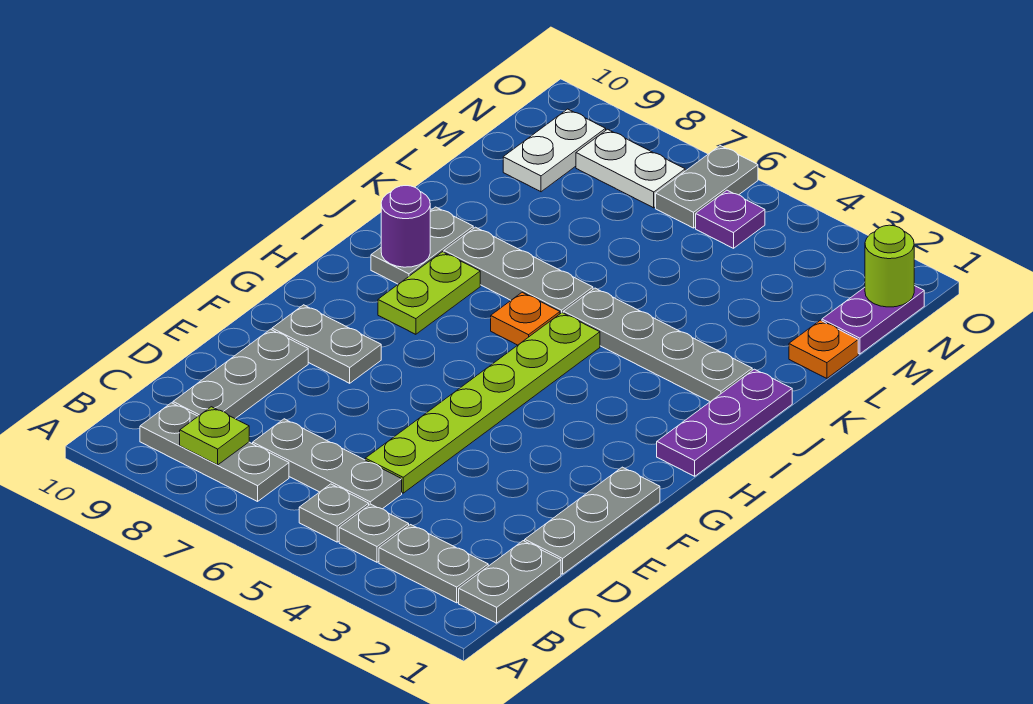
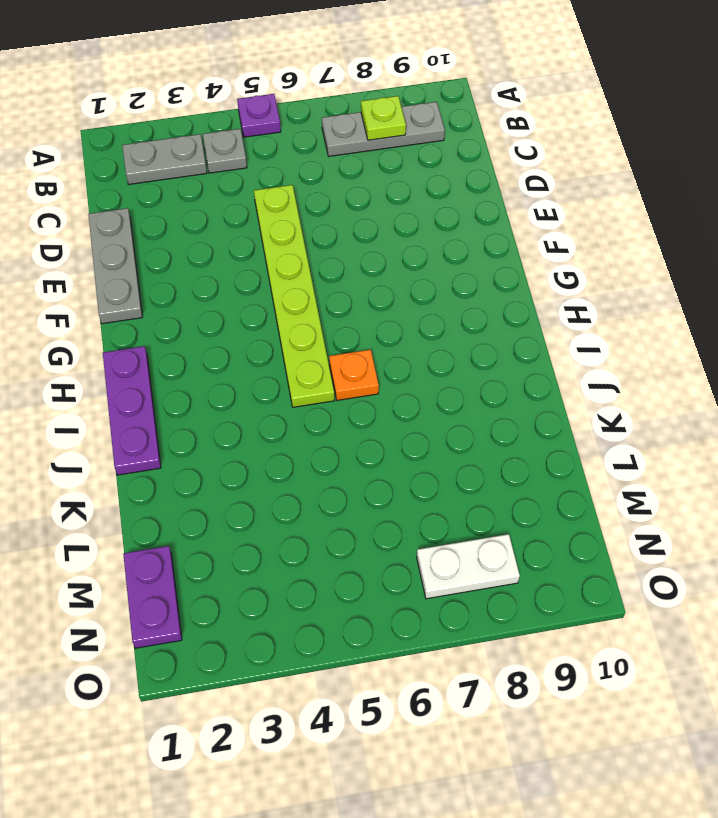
purple plate A5 level 1 -> purple plate N5 level 1
none -> grey plate B1:C1 level 1
none -> grey plate B5 level 1
none -> grey plate C5:C7 level 1

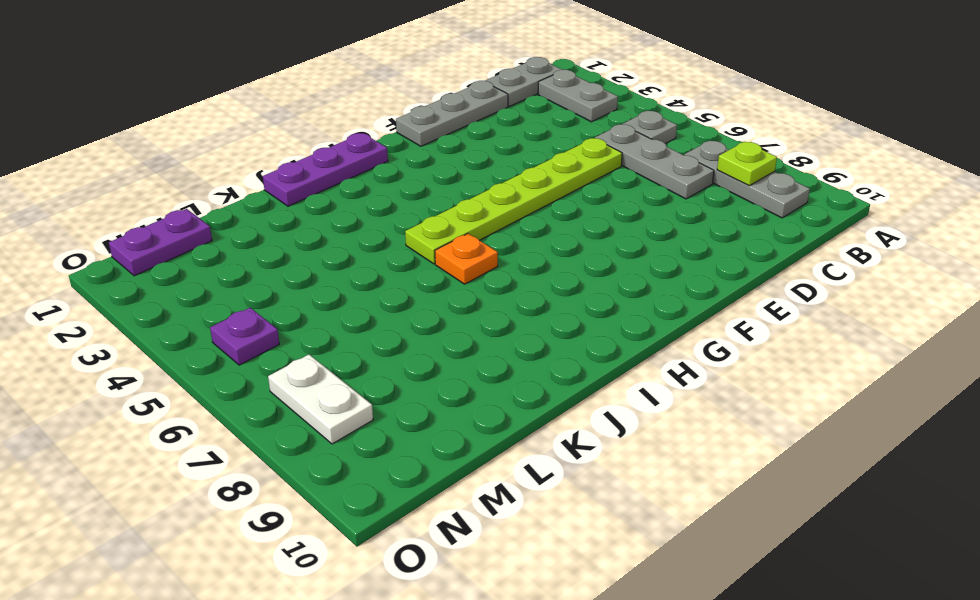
none -> grey plate B4 level 1
none -> grey plate C9:E9 level 1
none -> grey plate F8:F9 level 1

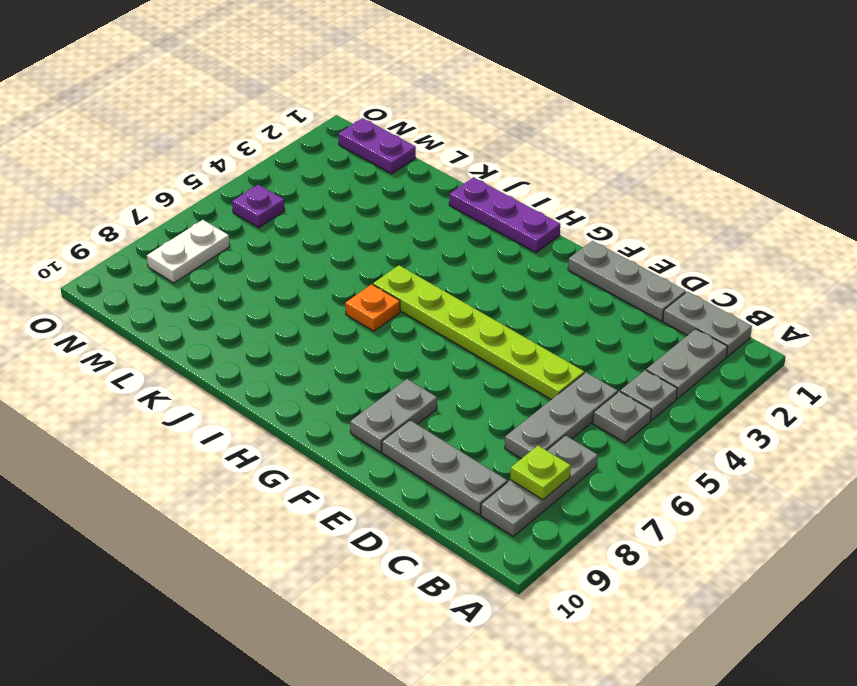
none -> lime plate H8:I8 level 1
none -> grey plate I9:J9 level 1
none -> grey plate J2:J5 level 1

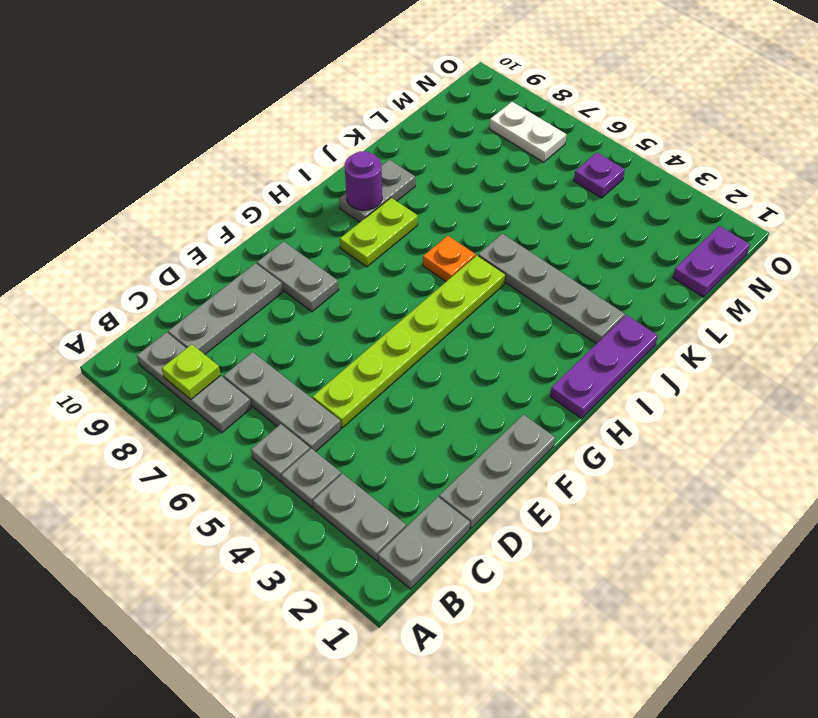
none -> grey plate J6:J8 level 1
none -> orange plate L1 level 1
none -> white plate M9:N9 level 1

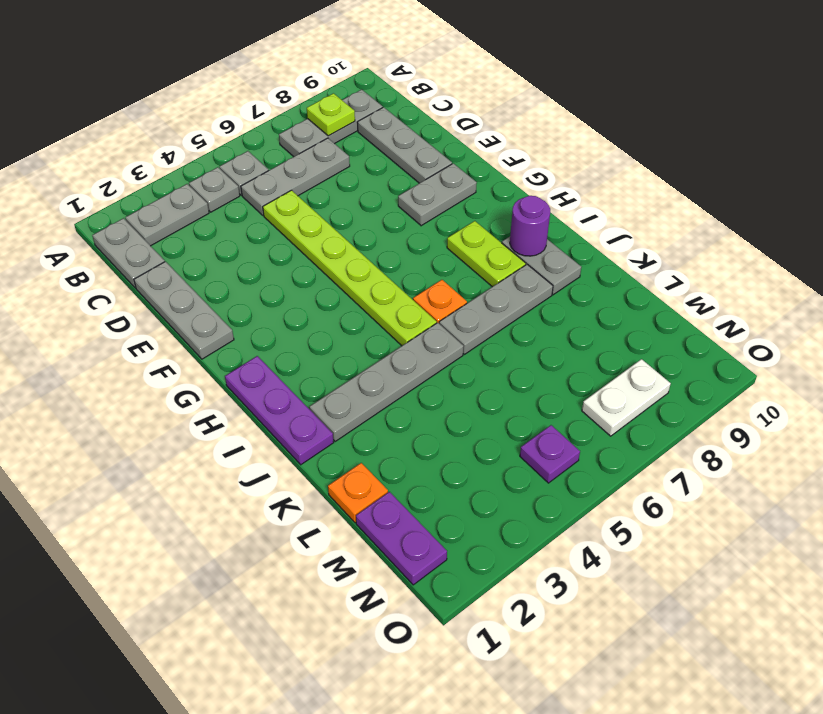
none -> white plate M9:N9 level 1
none -> grey plate N6:O6 level 1
none -> lime round brick N1 level 2

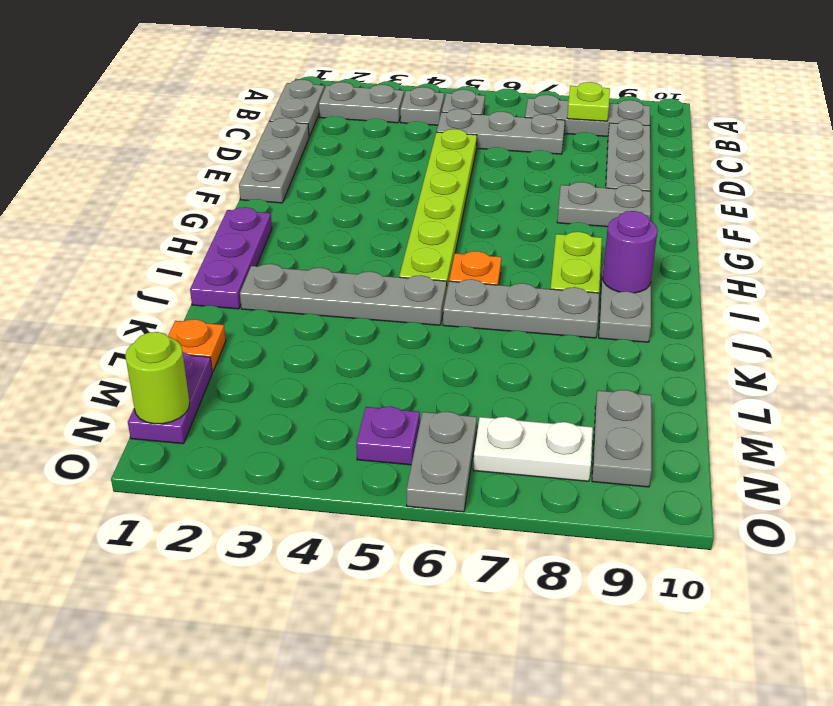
grey plate M9:N9 level 1 -> white plate M9:N9 level 1

